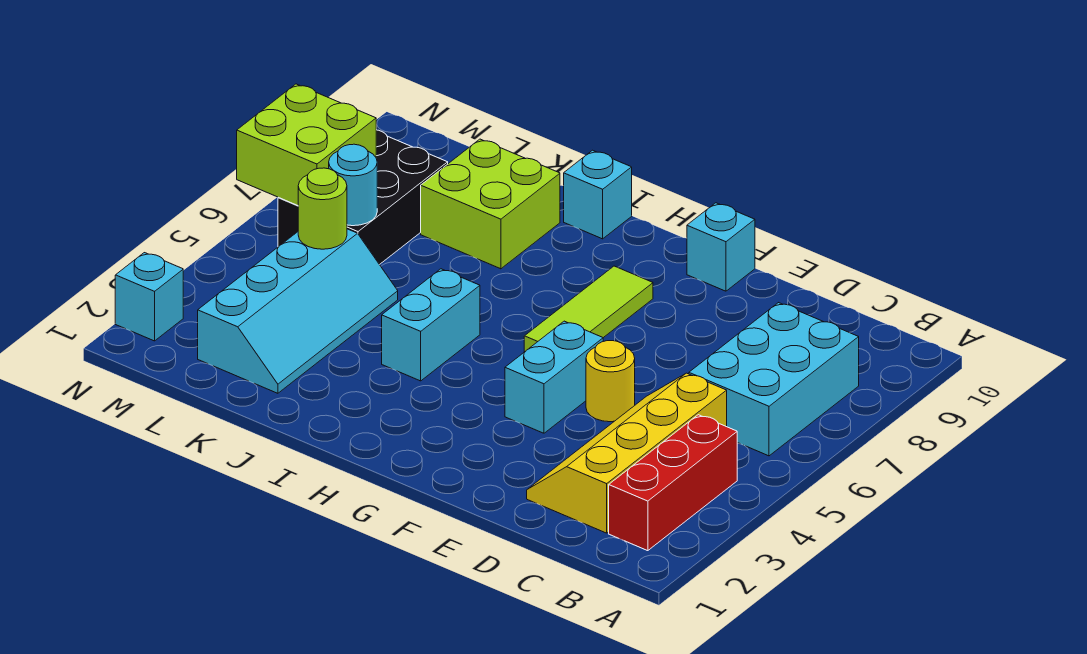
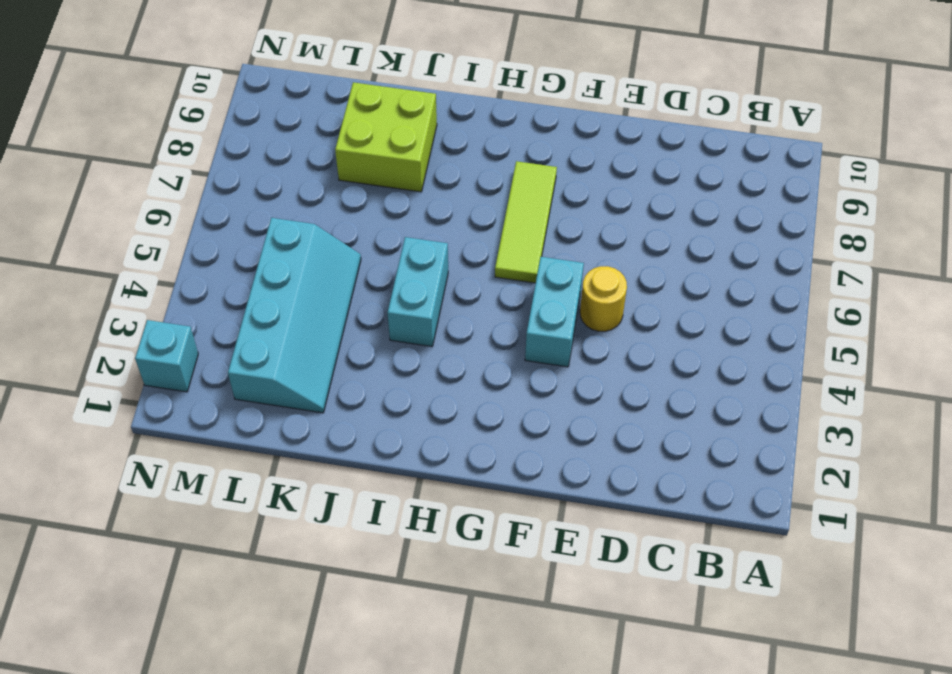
none -> red brick B2:B4 level 1
none -> cyan brick B6:C8 level 1
none -> yellow slope C2:D5 level 1 top C

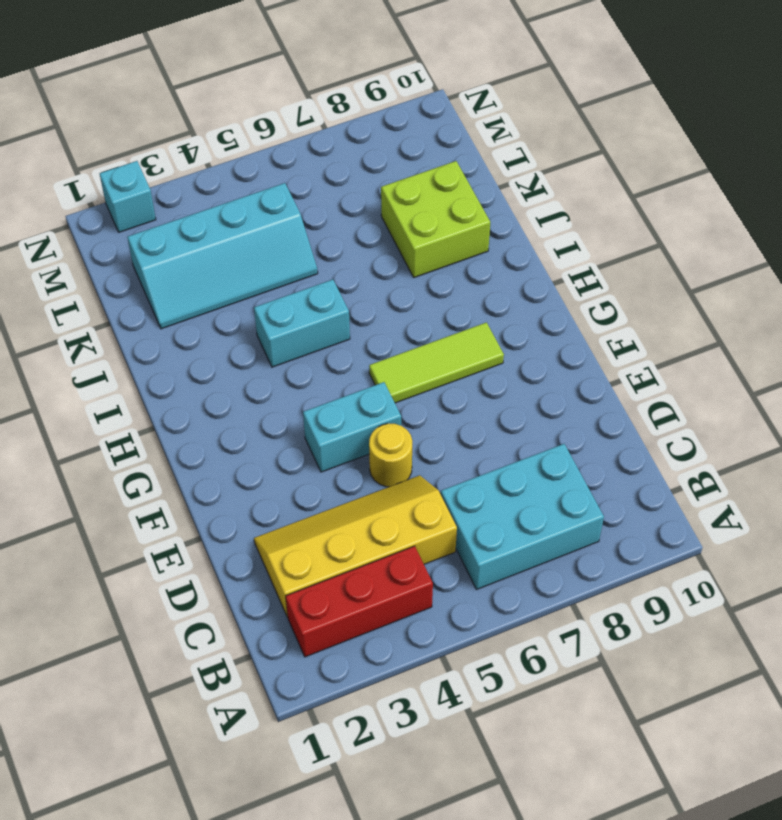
none -> cyan brick F10 level 1
none -> cyan brick I10 level 1
none -> black brick L6:M8 level 1

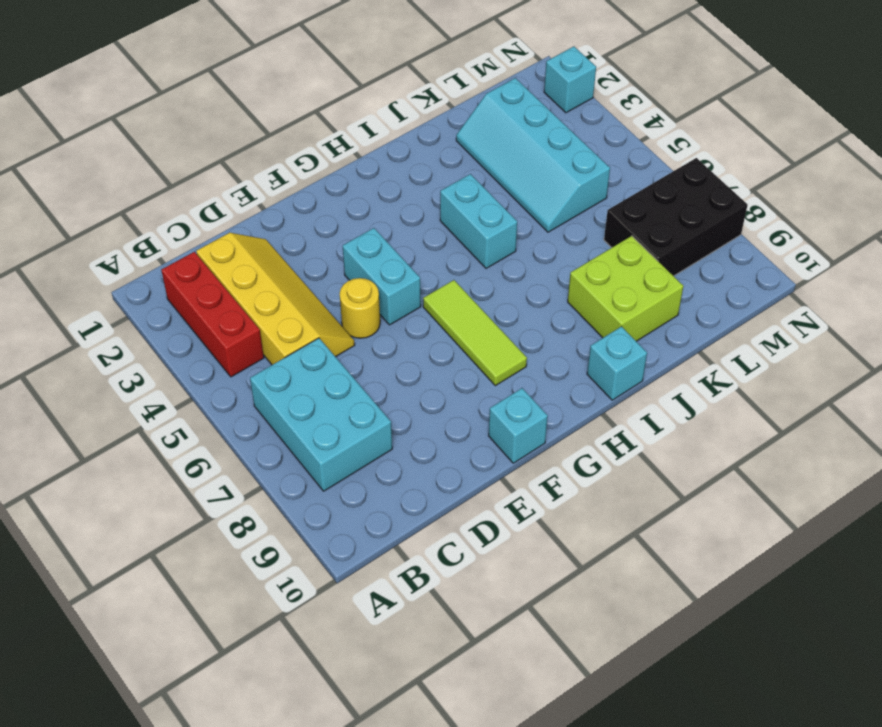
black brick L7:N8 level 1 -> black brick L6:M8 level 1
none -> lime round brick L5 level 2
none -> cyan round brick L6 level 2
none -> lime brick M6:N7 level 2

